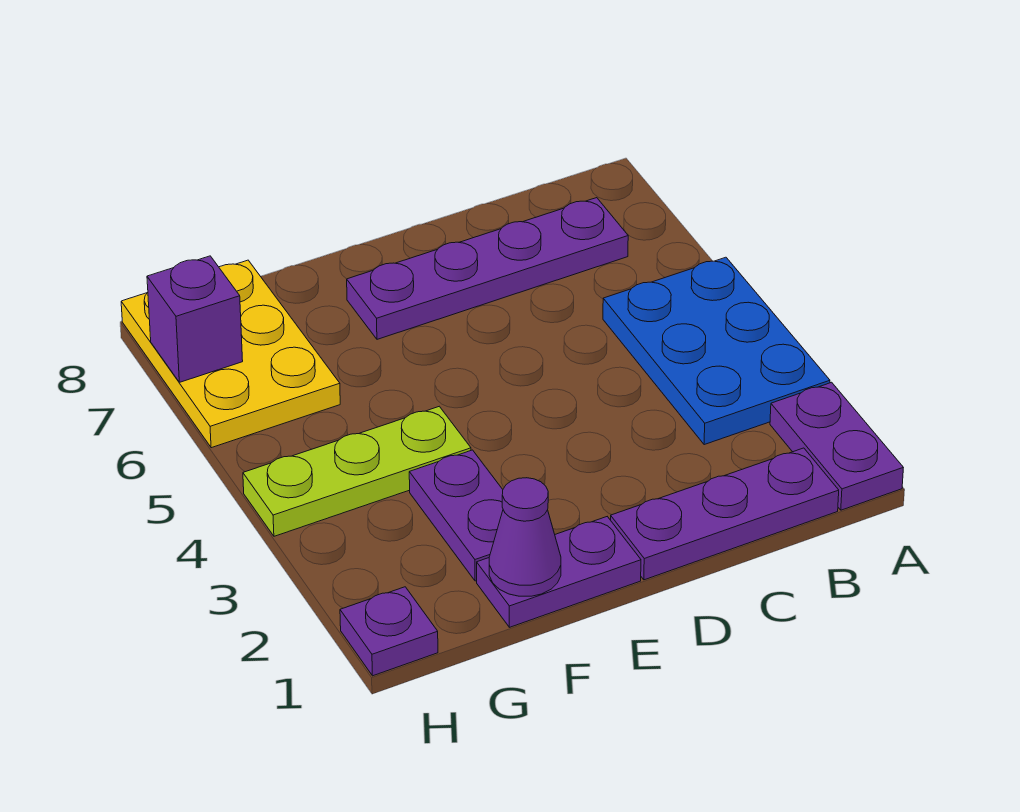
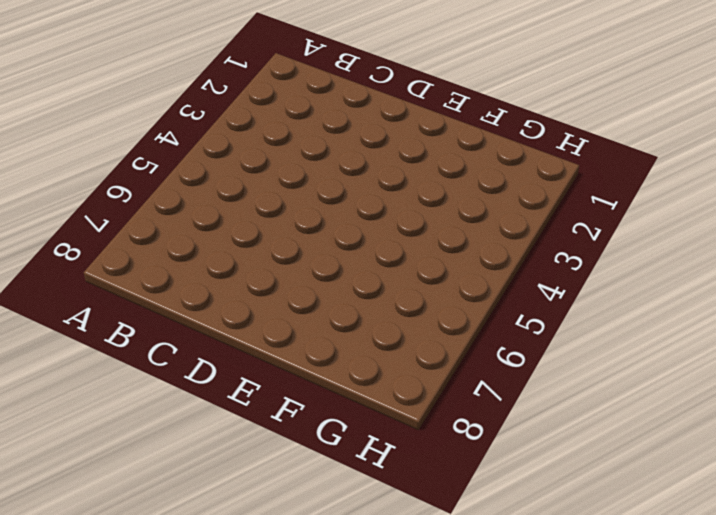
none -> purple plate A1:A2 level 1
none -> blue plate A3:B5 level 1

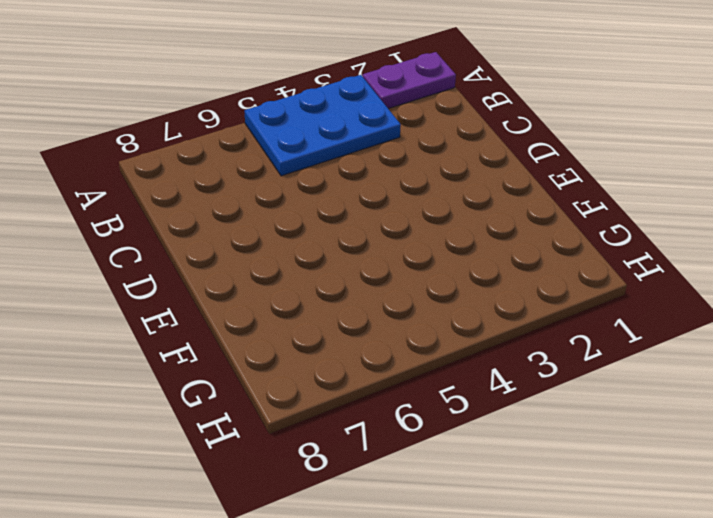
none -> purple plate B1:D1 level 1
none -> purple plate B7:E7 level 1

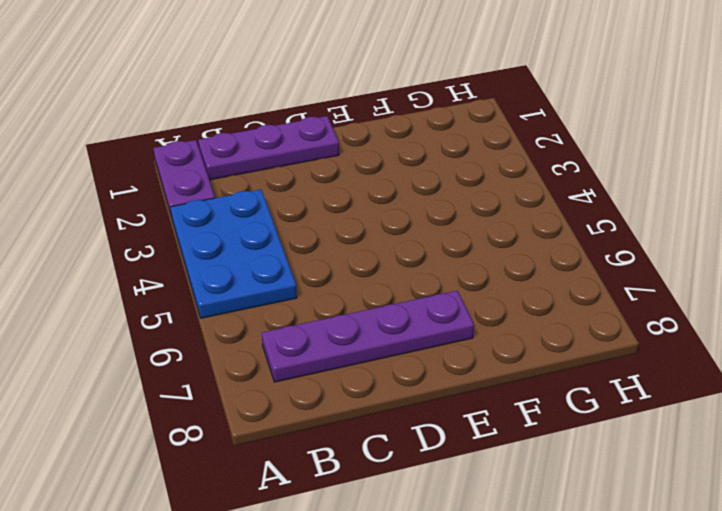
none -> purple plate E1:F1 level 1
none -> purple plate F2:F3 level 1

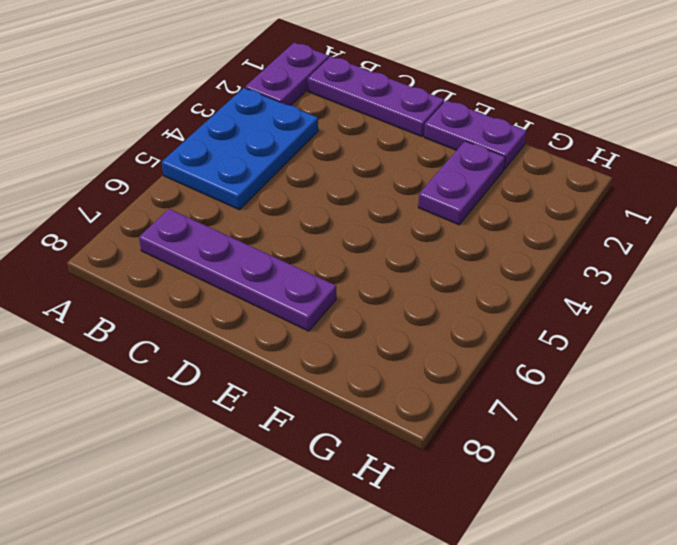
none -> lime plate F4:H4 level 1
none -> yellow plate G6:H8 level 1

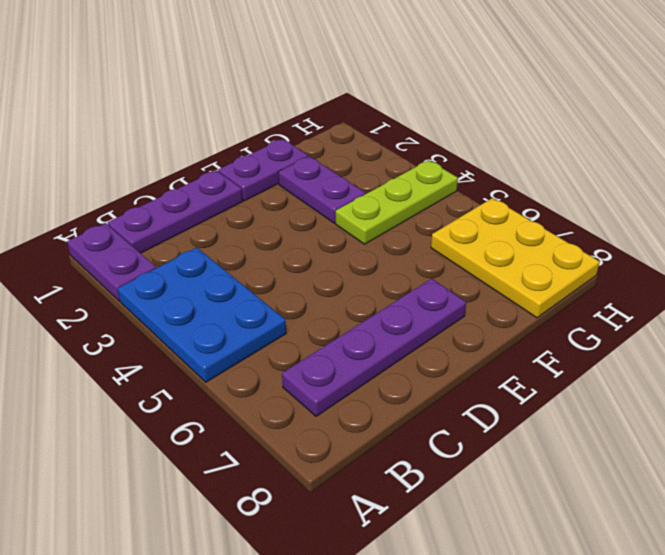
none -> purple plate H1 level 1
none -> purple cone F1 level 2

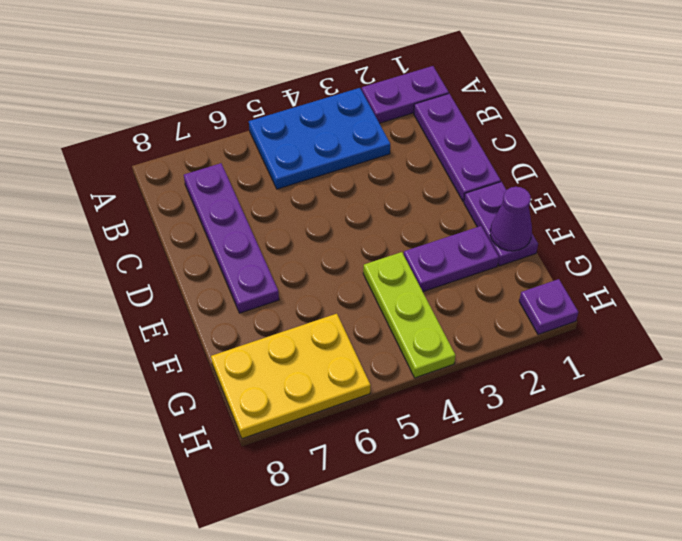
none -> purple brick H7 level 2

